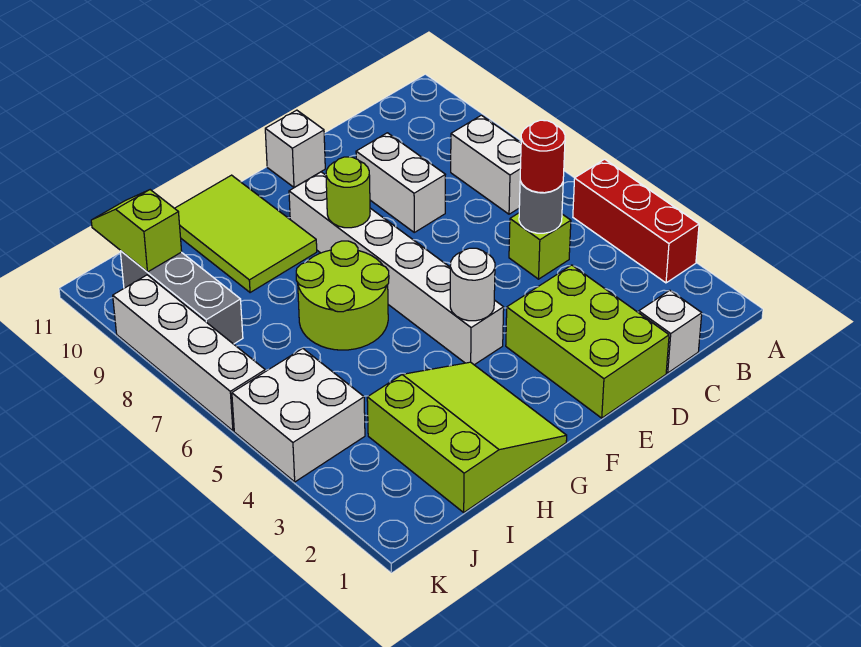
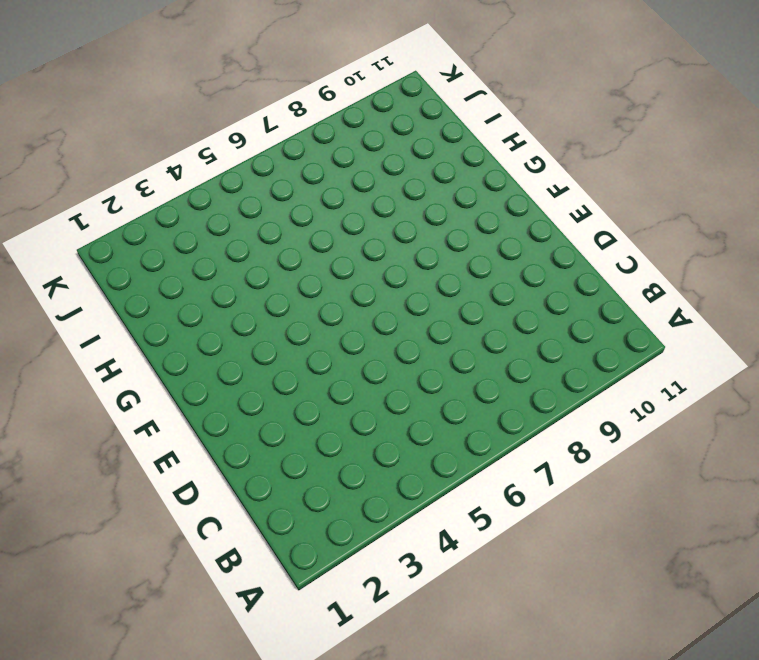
none -> red brick A3:A5 level 1
none -> white brick B7:B8 level 1
none -> white brick C1 level 1

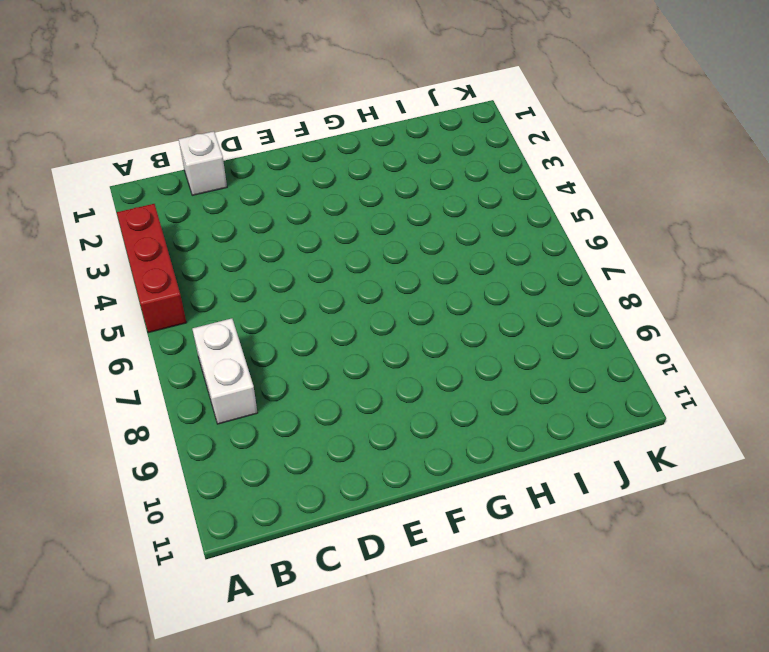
none -> lime brick C5 level 1
none -> lime brick D1:E3 level 1
none -> white brick D8:D9 level 1

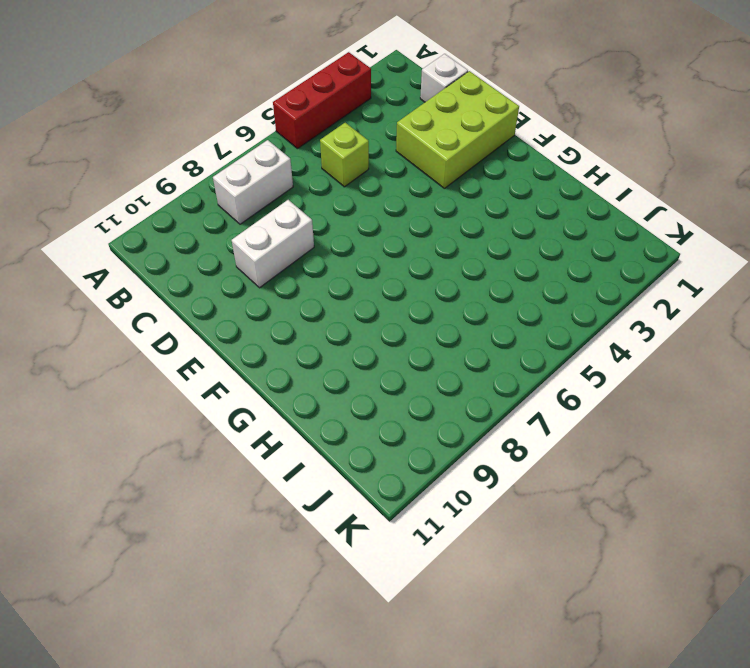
none -> white brick E11 level 1
none -> white brick F4:F9 level 1
none -> lime slope G1:I3 level 1 top I

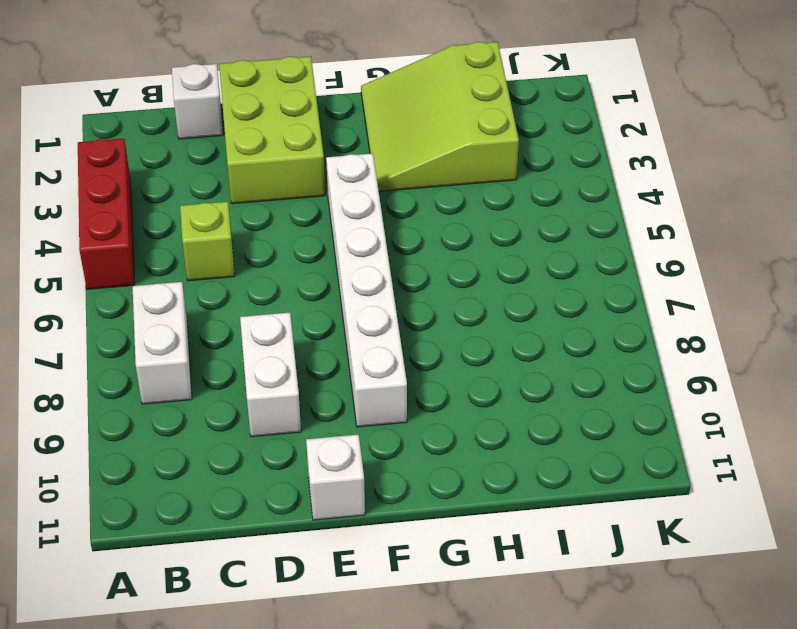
none -> lime round brick G6:H7 level 1
none -> lime tile G9:H11 level 1
none -> white brick J4:K5 level 1

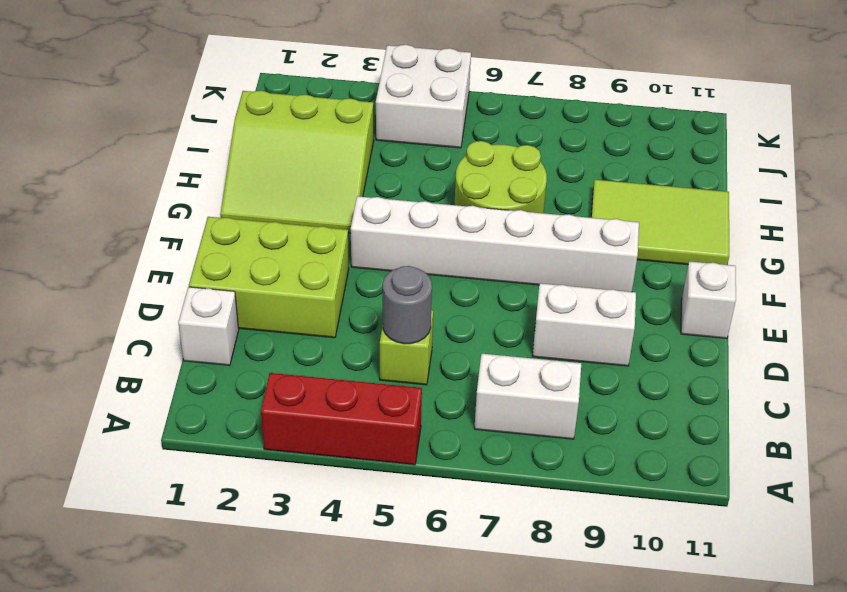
none -> grey brick J8:J10 level 1
none -> white brick K6:K9 level 1
none -> white round brick F4 level 2

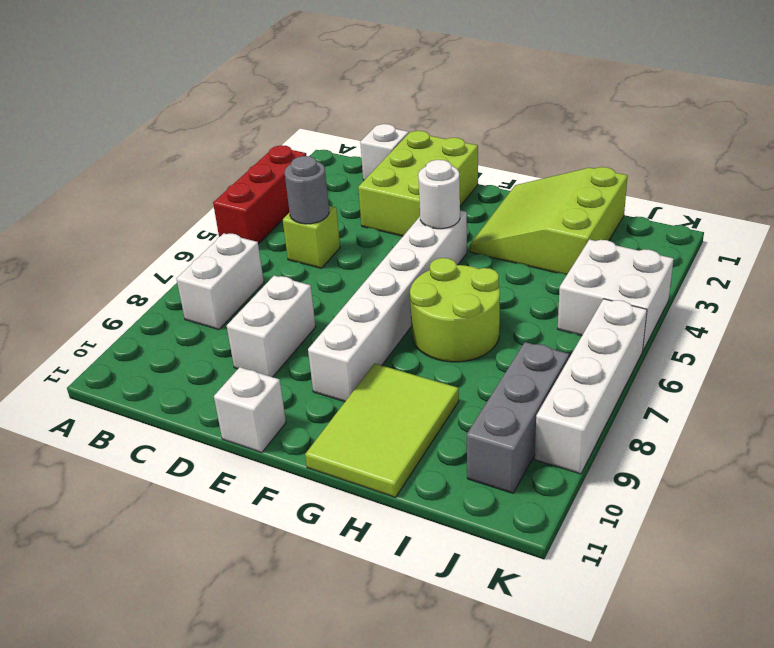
none -> lime round brick F8 level 2
none -> lime slope J10:J11 level 2 top 10
none -> red round brick C5 level 3

